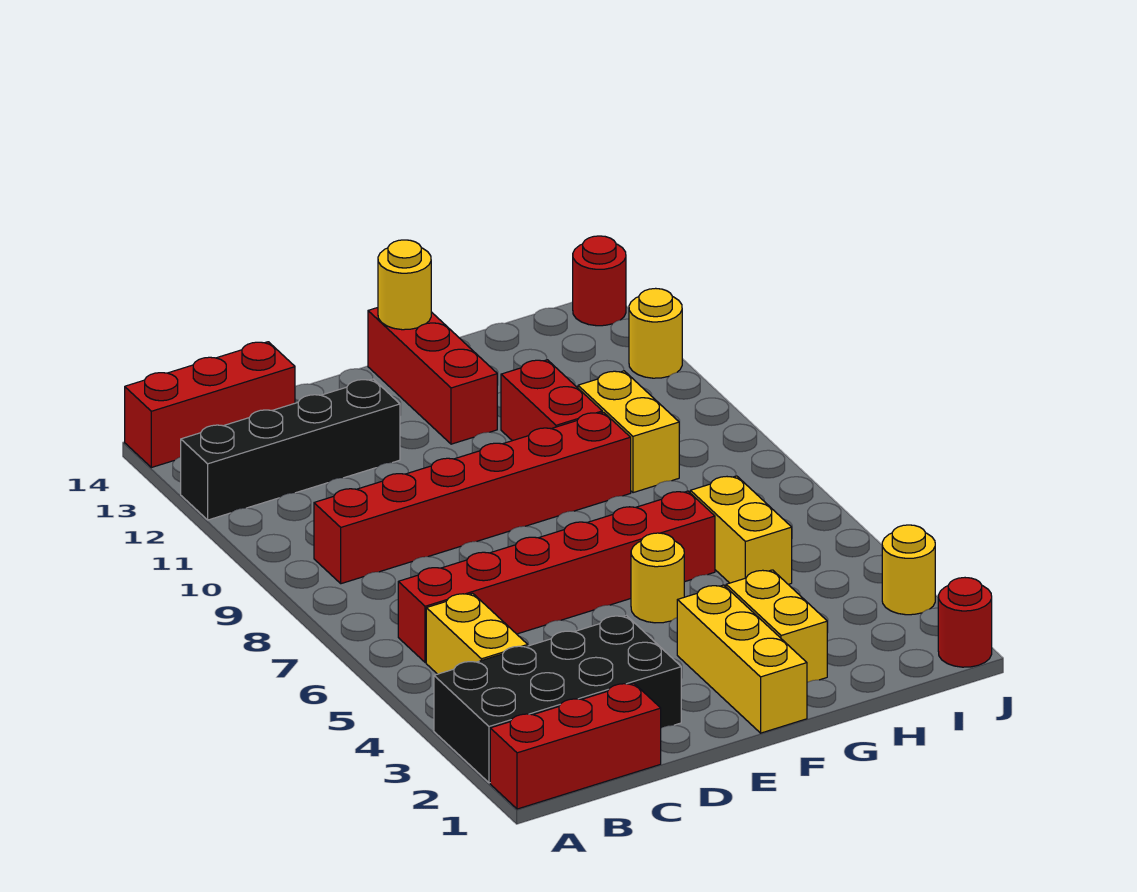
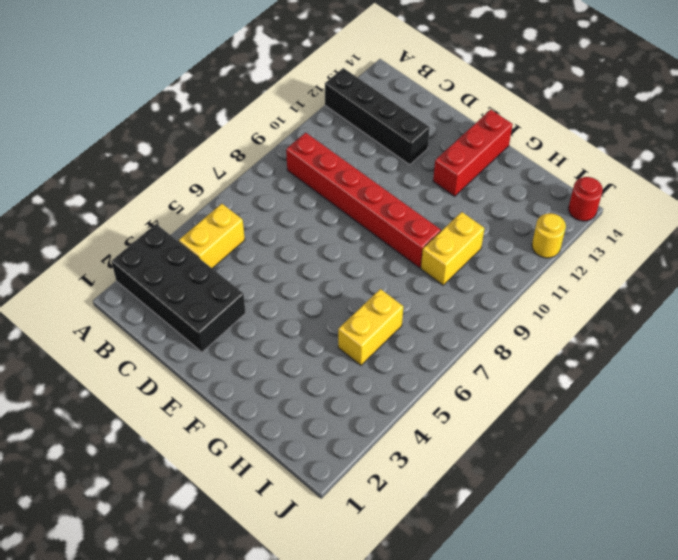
none -> red brick A1:C1 level 1
none -> red brick A14:C14 level 1
none -> red brick B6:G6 level 1

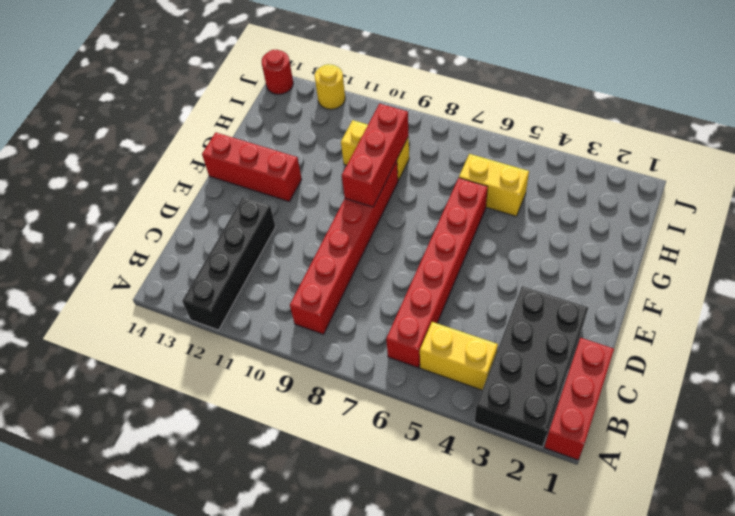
red brick F9:H9 level 2 -> red brick A14:C14 level 1
none -> yellow brick F1:F3 level 1
none -> yellow round brick F5 level 1
none -> yellow brick G2:G3 level 1

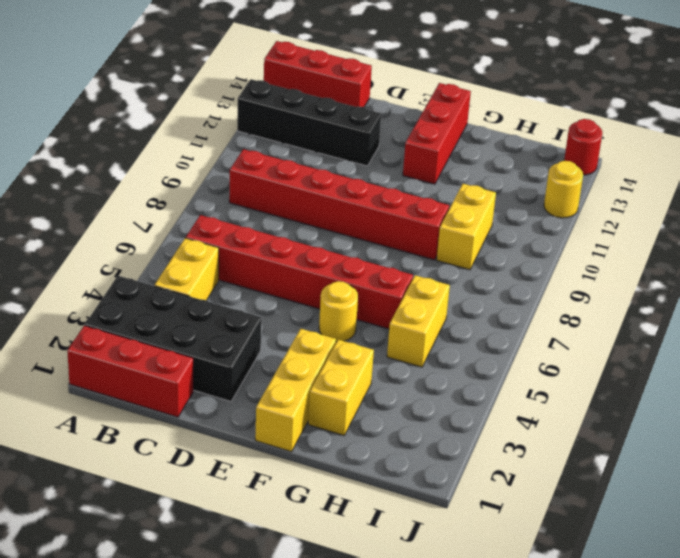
none -> red brick G10:G11 level 1
none -> red round brick J1 level 1
none -> yellow round brick J3 level 1

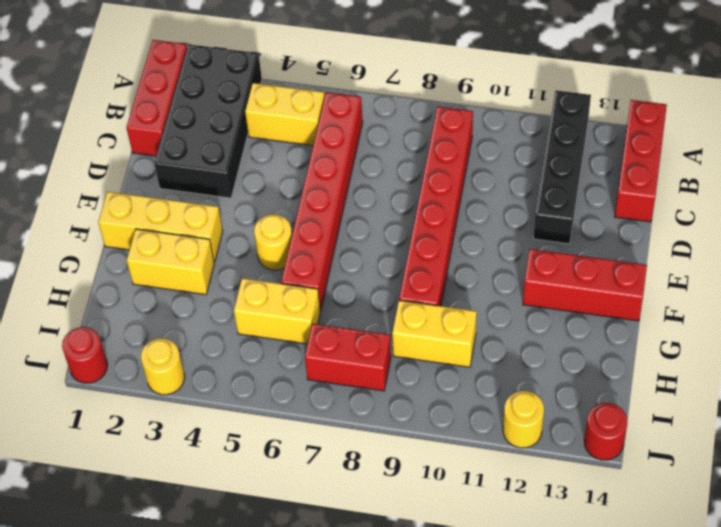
red brick I7:I8 level 1 -> red brick G10:G11 level 1
none -> yellow round brick F14 level 2

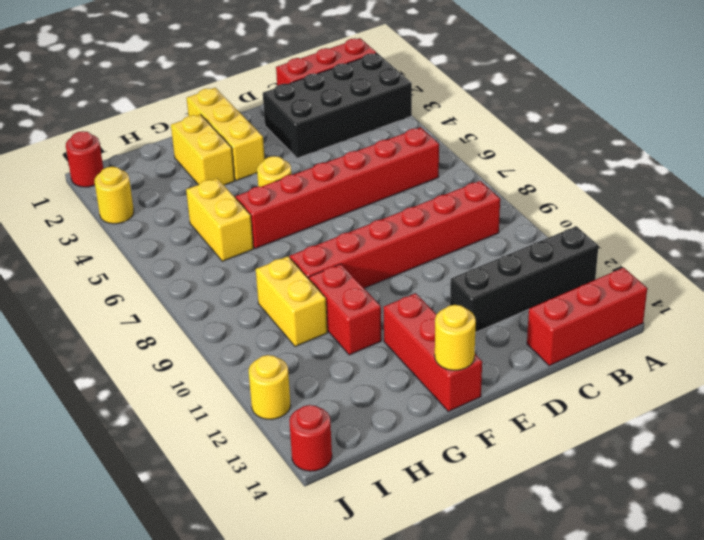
none -> yellow brick B4:B5 level 1

